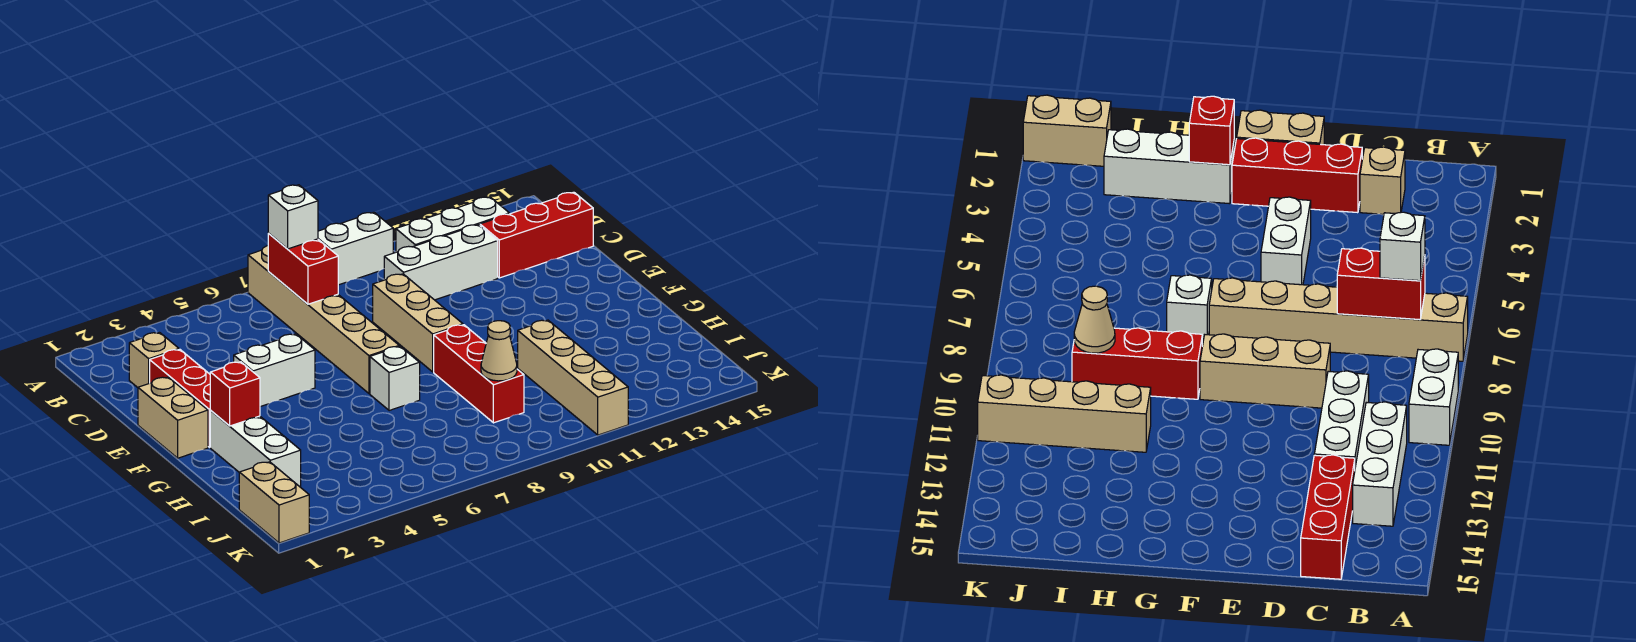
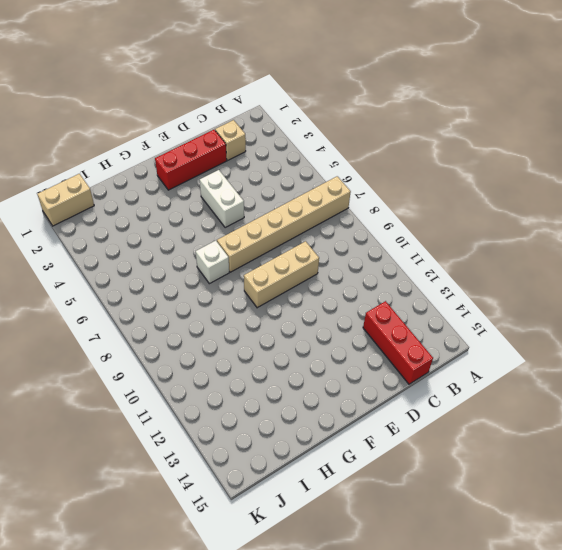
none -> white brick A9:A10 level 1
none -> white brick B11:B13 level 1
none -> white brick C10:C12 level 1

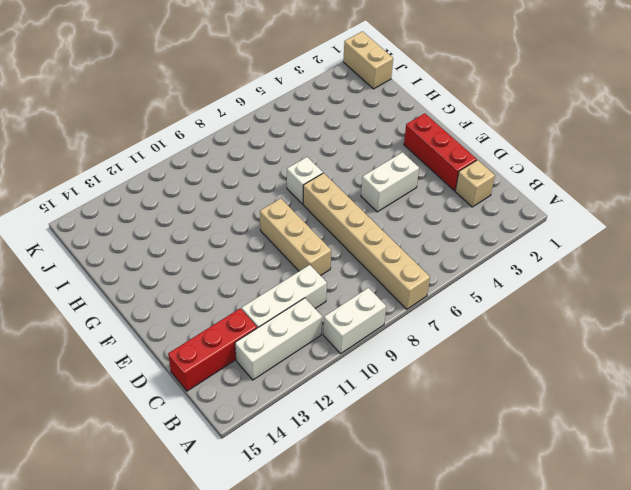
none -> tan brick E1:F1 level 1
none -> white brick G2:I2 level 1
none -> red brick G9:I9 level 1

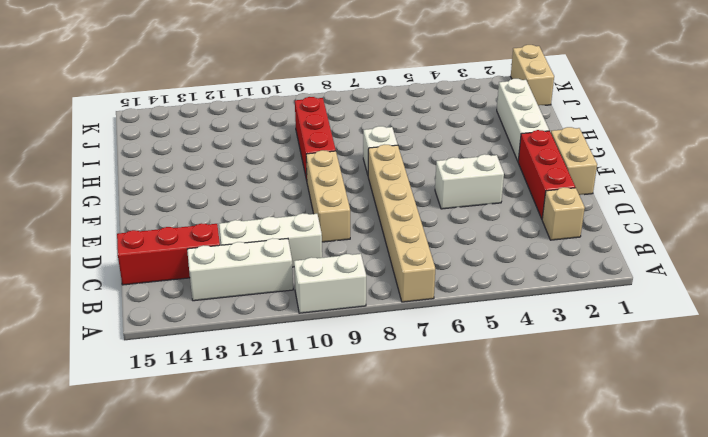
none -> tan brick H11:K11 level 1
none -> red brick B7:C7 level 2
none -> red brick G2 level 2

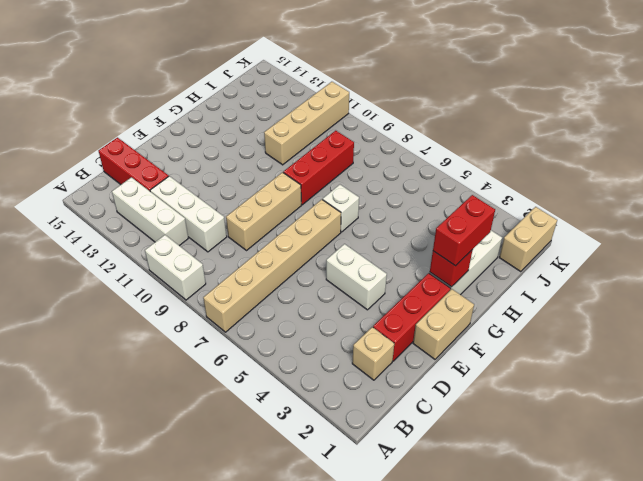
red brick G2:H2 level 3 -> red brick B7:C7 level 2
none -> tan cone I9 level 2
none -> white brick B7 level 3

